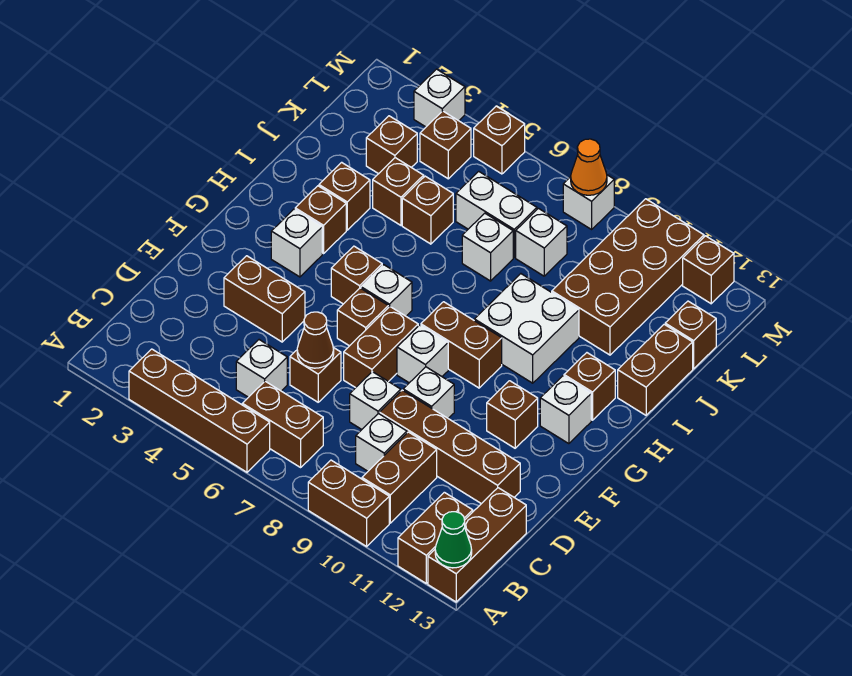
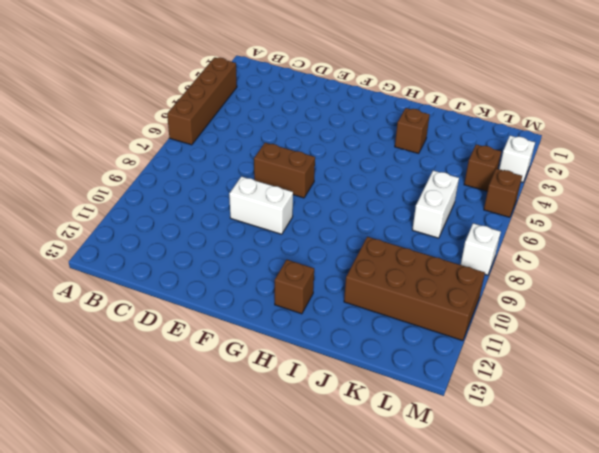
white brick E9:F9 level 1 -> white brick E9 level 1
none -> brown brick A9:A10 level 1
none -> brown brick A12:B12 level 1
none -> brown brick A13:C13 level 1
none -> brown brick B6:B7 level 1

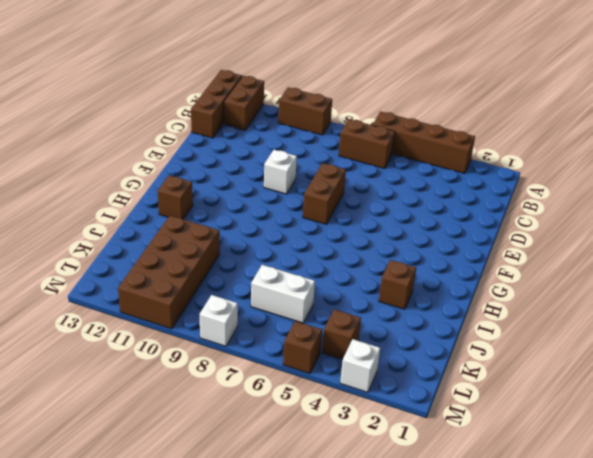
none -> brown brick B10:C10 level 1
none -> white brick C5 level 1
none -> white brick C9 level 1
none -> brown brick D6 level 1

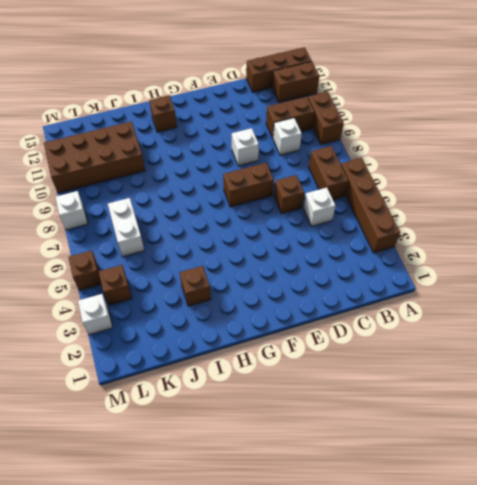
none -> white brick D8 level 1
none -> brown brick D9:D12 level 1
none -> brown brick E3:E4 level 1
none -> brown brick F6 level 1

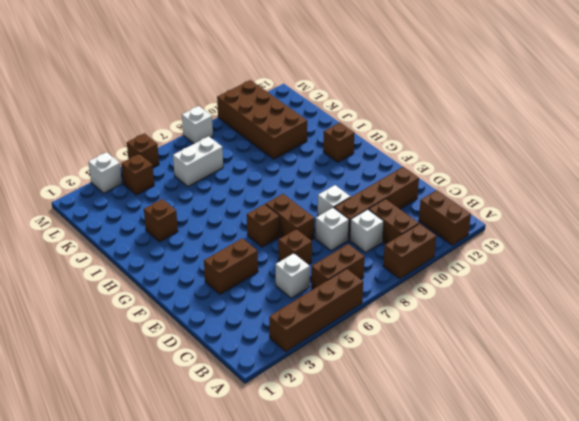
none -> brown brick A13:C13 level 1
none -> white brick F8 level 1
none -> brown brick F11 level 1
none -> white brick G3 level 1

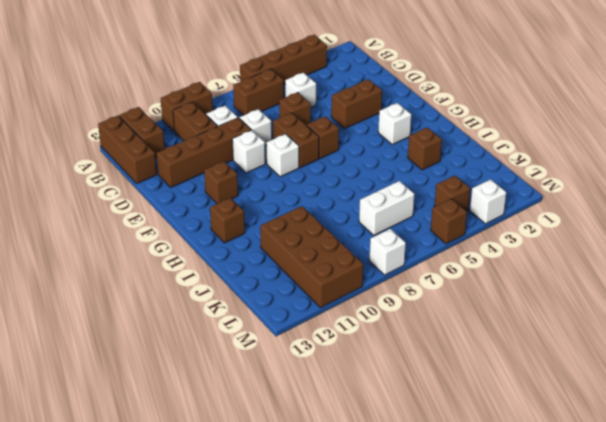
none -> brown brick G5 level 1
none -> white brick G6 level 1
none -> brown brick G8:G9 level 1
none -> white brick G12 level 1

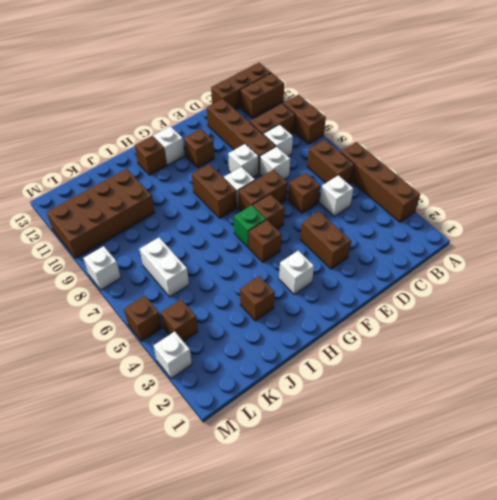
green brick G6 level 1 -> white brick G6 level 1
none -> brown brick H3 level 1
none -> white brick H9:I10 level 1
none -> brown brick I13:J13 level 1
none -> brown brick J4 level 1

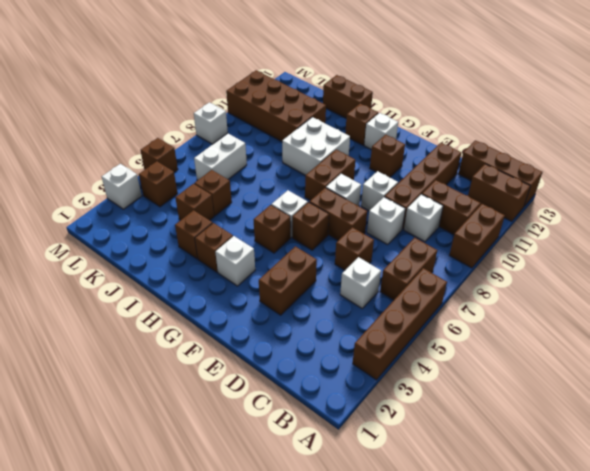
none -> white brick J7 level 1
none -> brown brick K3 level 1
none -> white brick K8 level 1
none -> brown brick K13 level 1

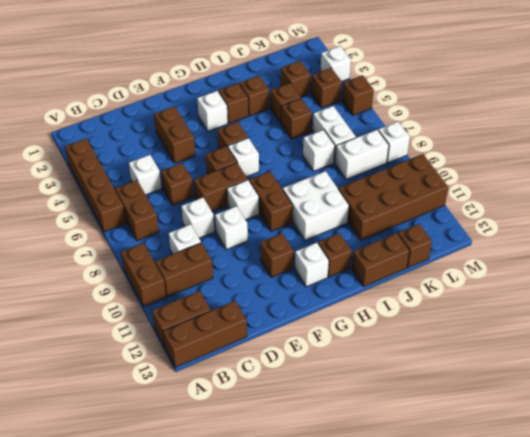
white brick K8:L8 level 1 -> white brick K8 level 1
none -> brown brick D9:D12 level 1
none -> brown brick M12 level 1
none -> green cone A13 level 2
none -> brown cone D6 level 2

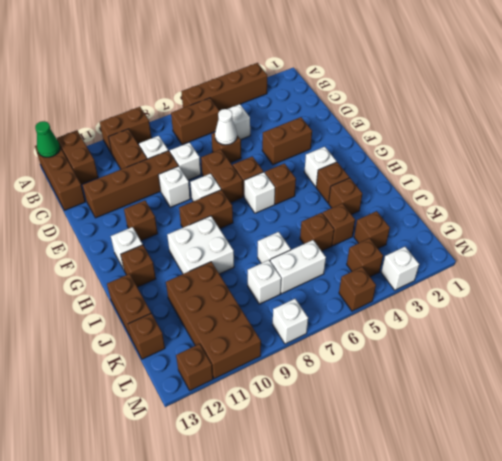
white cone D6 level 2 -> brown cone D6 level 2
none -> orange cone M8 level 2

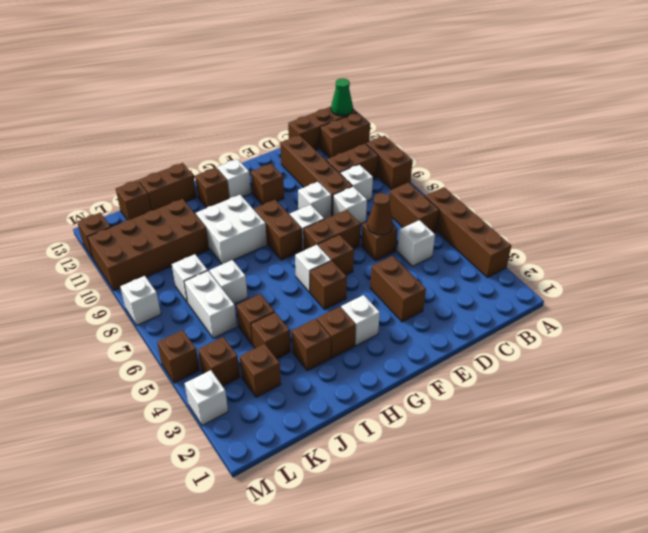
none -> orange cone M8 level 2

